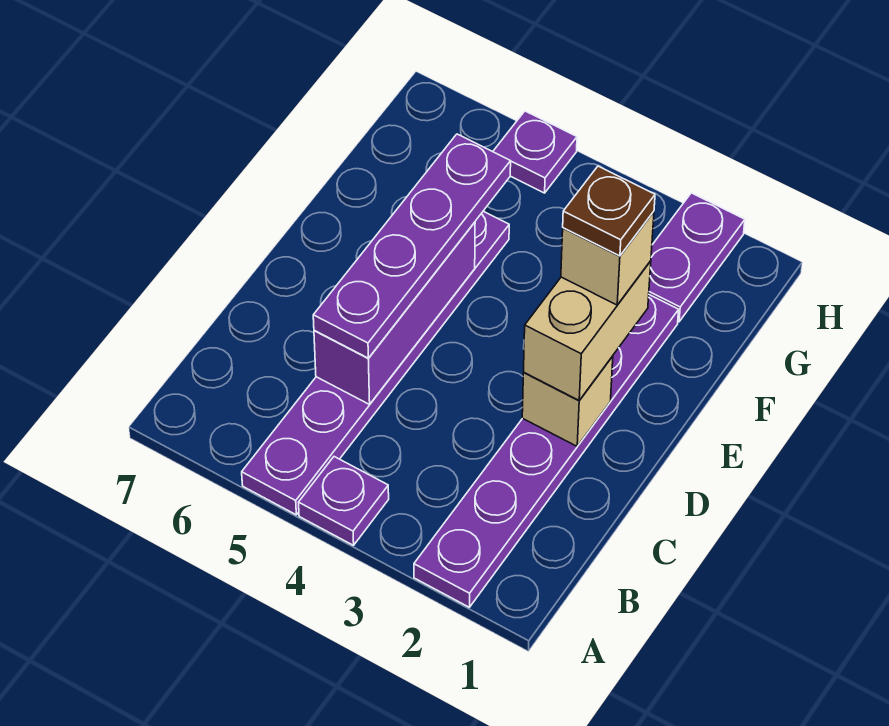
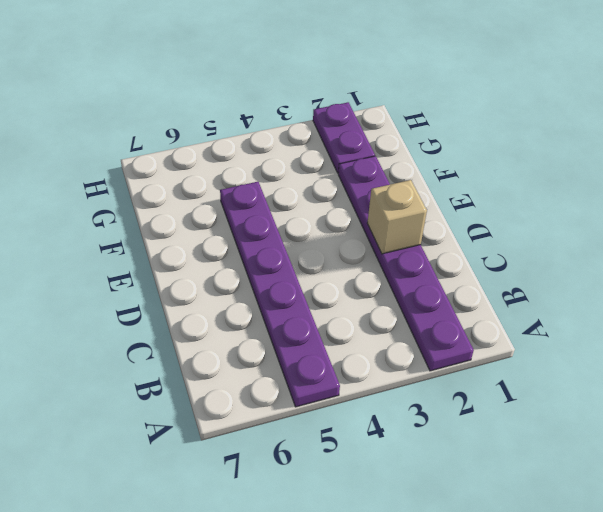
none -> purple plate A4 level 1
none -> purple plate H5 level 1

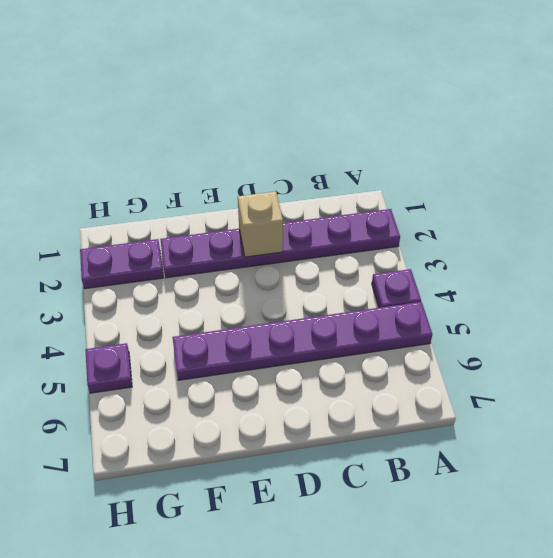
none -> purple brick C5:E5 level 2
none -> purple plate C5:F5 level 3

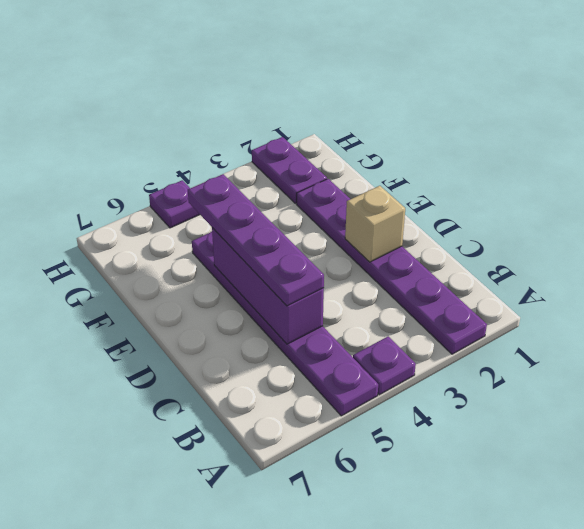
none -> tan brick D2:E2 level 3
none -> tan brick E2 level 4

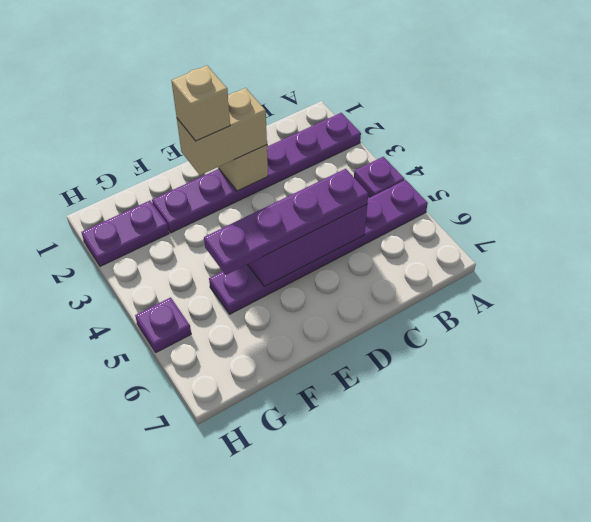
none -> brown plate E2 level 5

